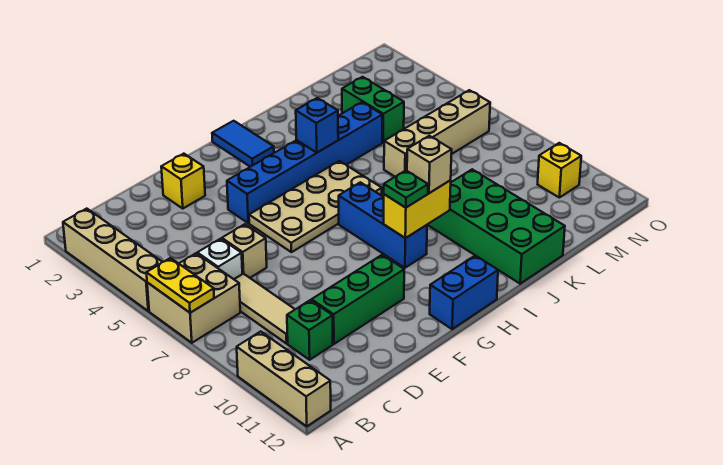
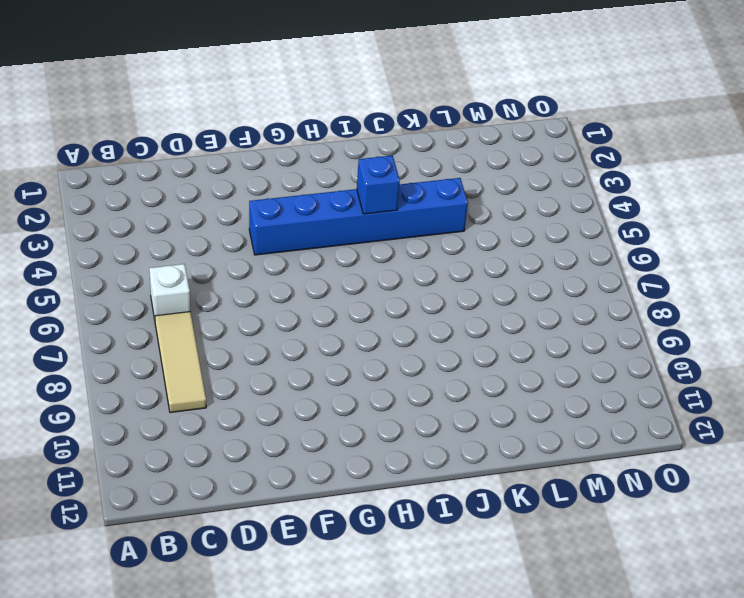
none -> tan brick A2:A5 level 1
none -> tan brick A6:B7 level 1
none -> tan brick A10:A12 level 1

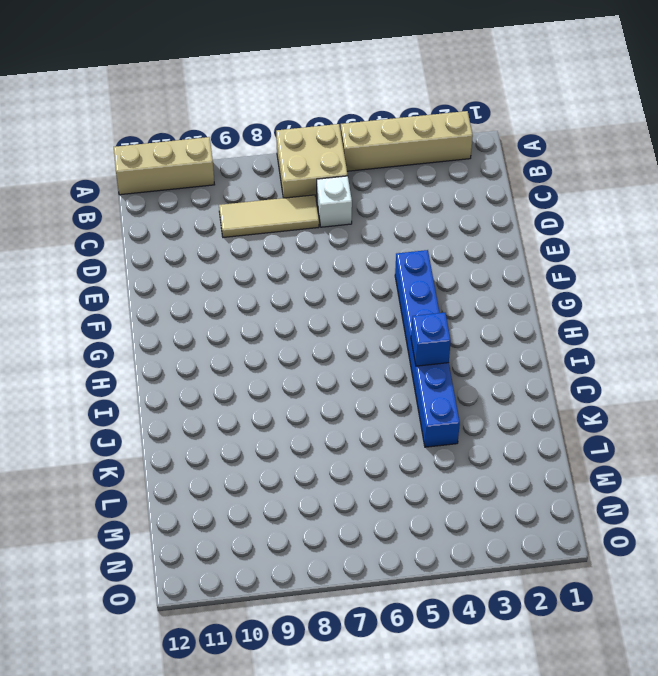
none -> green brick C10 level 1
none -> tan brick D6 level 1
none -> green brick D10:F10 level 1

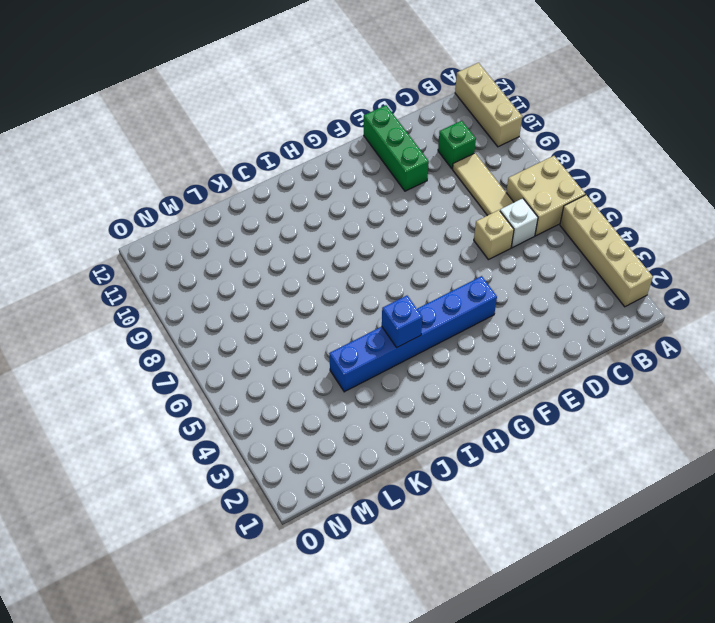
green brick E10:E12 level 1 -> green brick D10:F10 level 1
none -> yellow brick E2 level 1
none -> tan plate F5:I6 level 1
none -> blue brick G12:H12 level 1

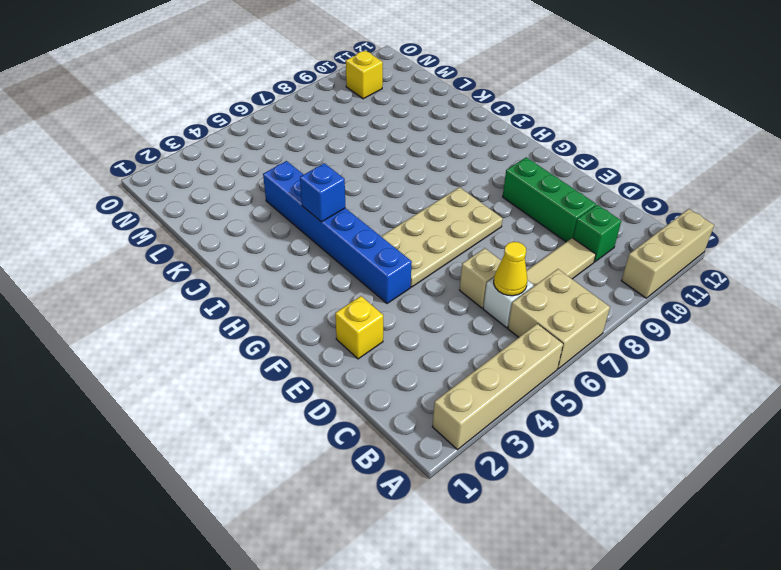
yellow cone C6 level 2 -> none
tan plate F5:G8 level 1 -> tan plate F5:I6 level 1
none -> blue brick G12:H12 level 1
none -> blue tile H1:H2 level 1
none -> blue brick H7:H9 level 1

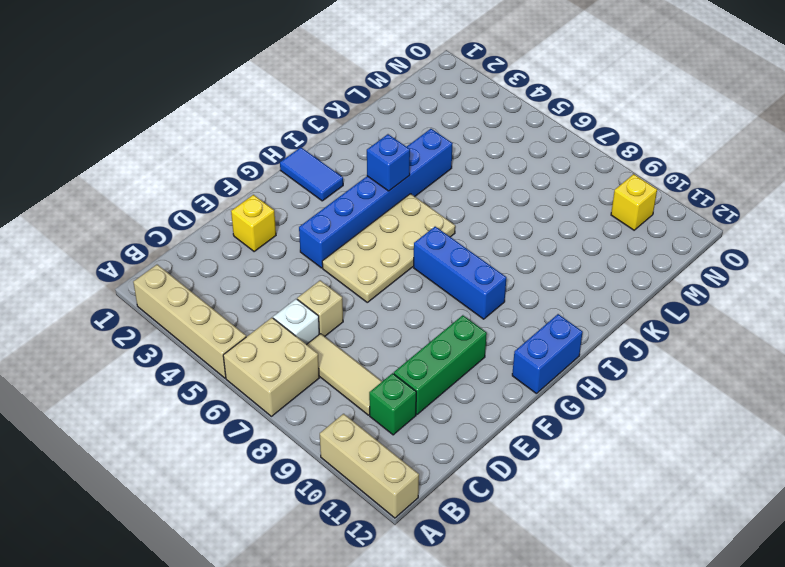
none -> green brick J9:K12 level 1
none -> tan brick K6:N6 level 1
none -> green brick L3:L4 level 1

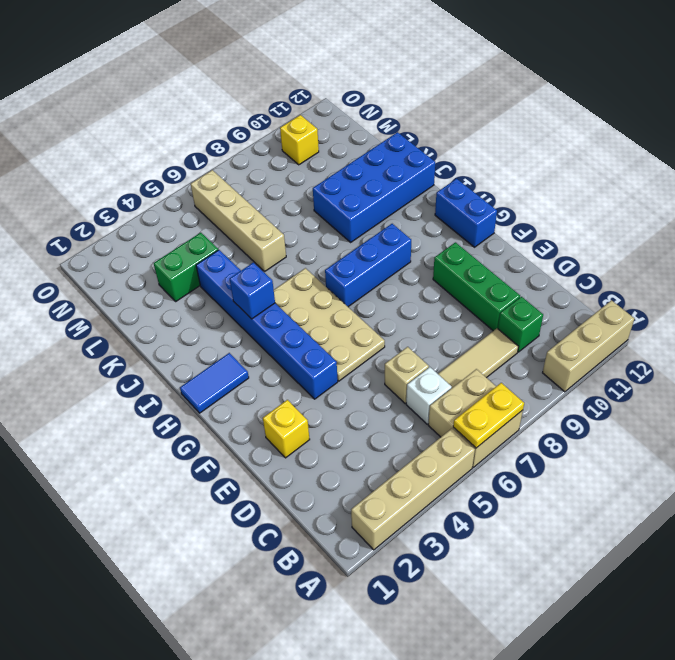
blue brick J9:K12 level 1 -> green brick J9:K12 level 1
none -> yellow brick H9:I9 level 2
none -> green plate H9 level 3
none -> tan brick I9 level 3

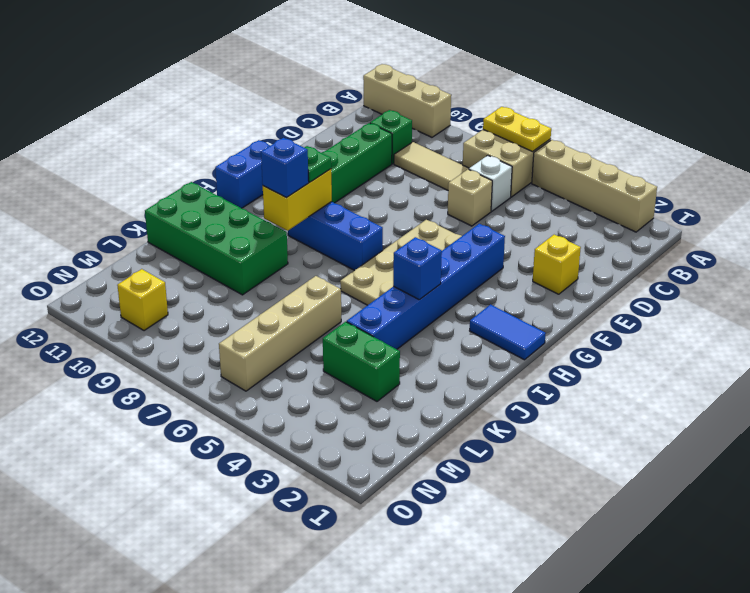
blue brick I9 level 3 -> tan brick I9 level 3

